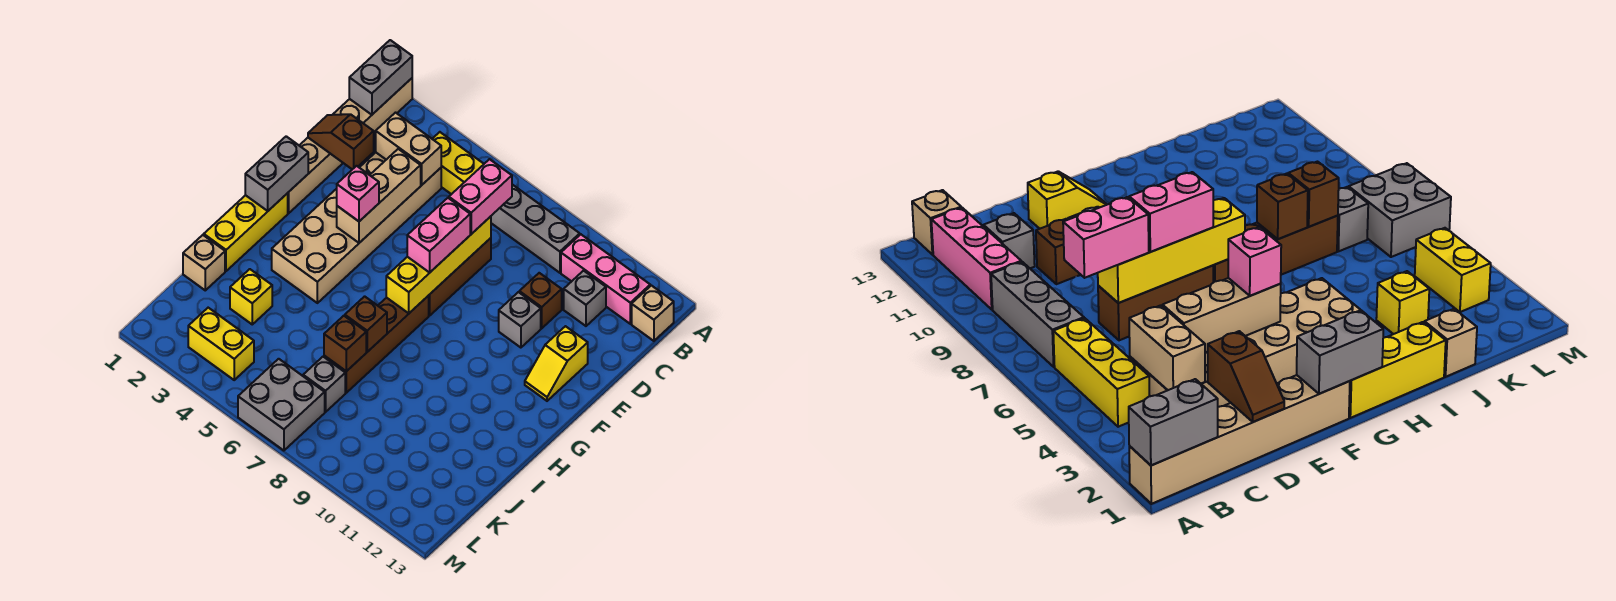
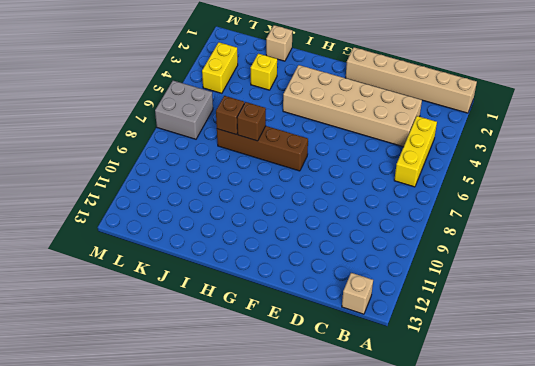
none -> grey brick B7:B9 level 1
none -> pink brick B10:B12 level 1
none -> grey brick C11 level 1

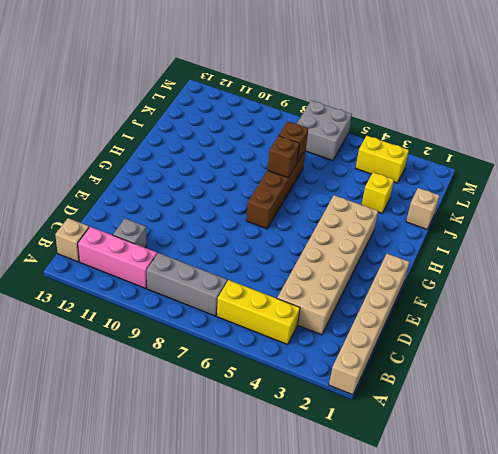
none -> brown brick D7:F7 level 1
none -> brown brick D10 level 1
none -> grey brick E10 level 1

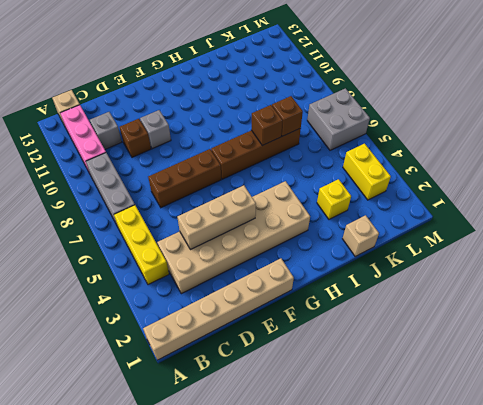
none -> yellow slope E12:F12 level 1 top E
none -> yellow brick G1:I1 level 1
none -> grey brick K7 level 1

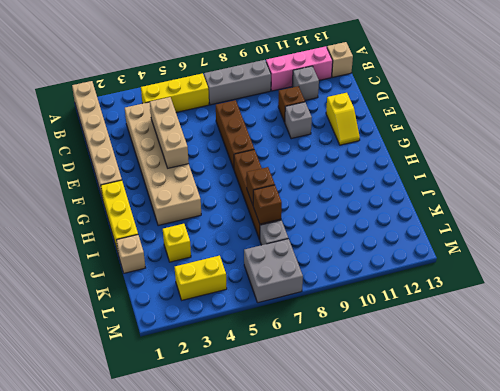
none -> grey brick A1:B1 level 2
none -> tan brick C3:C4 level 2
none -> brown slope D1:D2 level 2 top 2

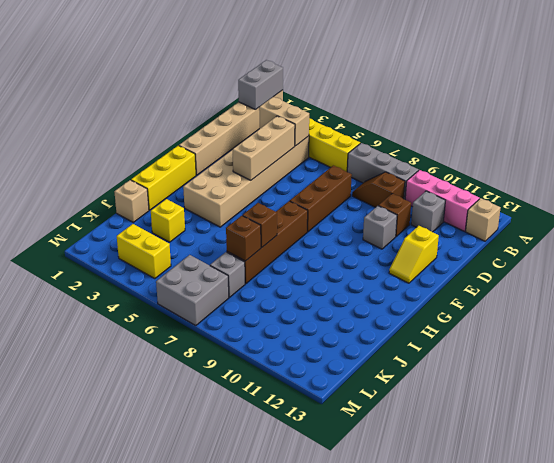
brown slope C8:C9 level 1 top 9 -> brown slope D1:D2 level 2 top 2
none -> yellow brick D7:G7 level 2
none -> grey brick F1:G1 level 2
none -> pink brick C7:D7 level 3

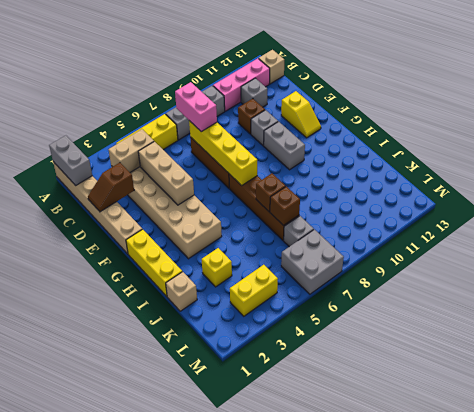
grey brick F10:G10 level 1 -> grey brick F1:G1 level 2
none -> pink brick E7:F7 level 3
none -> pink brick F4 level 3

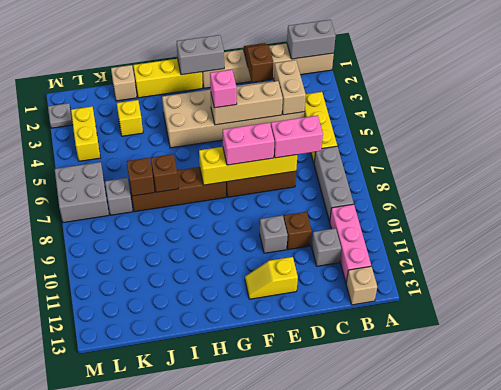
grey plate M2 level 1 -> none

